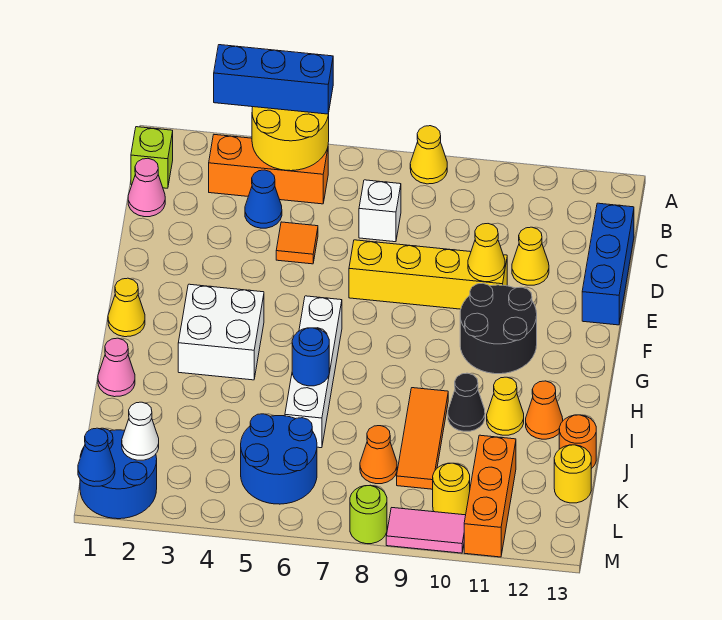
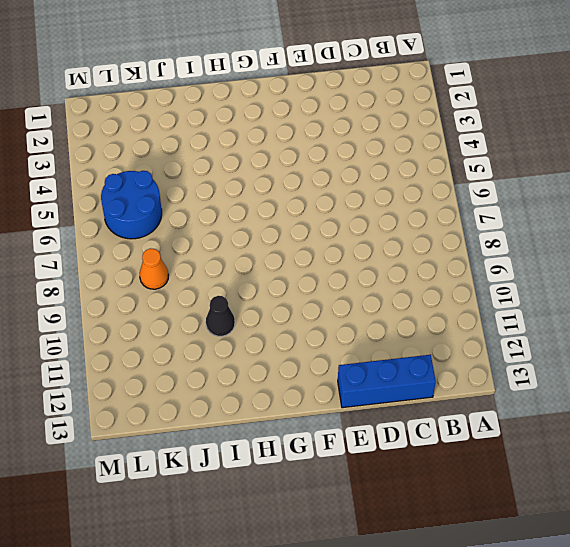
none -> yellow cone A8 level 1
none -> lime brick B1 level 1
none -> orange brick B3:B5 level 1
none -> pink cone C1 level 1

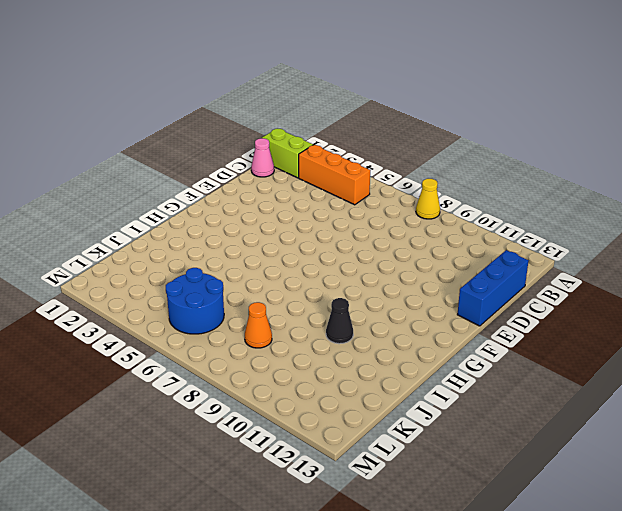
lime brick B1:B2 level 1 -> lime brick B1 level 1
none -> blue cone C4 level 1
none -> white brick C7 level 1
none -> orange tile D5 level 1
none -> yellow cone D11 level 1

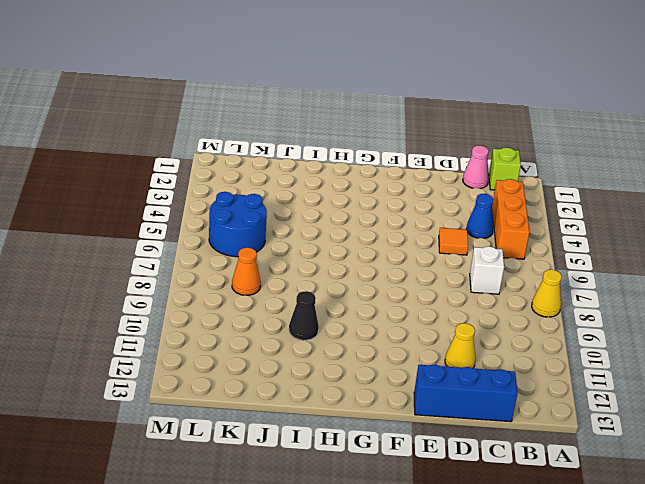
none -> yellow brick E7:E10 level 1
none -> black round brick F10:G11 level 1
none -> yellow cone G1 level 1
none -> white brick G3:H4 level 1

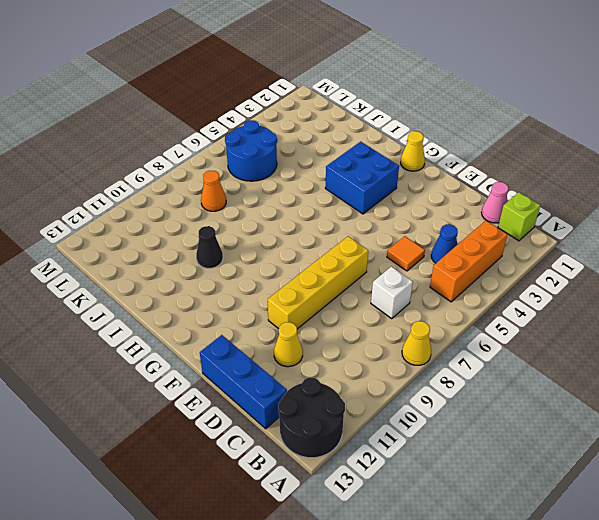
black round brick A12:B13 level 1 -> black round brick F10:G11 level 1
blue brick G3:H4 level 1 -> white brick G3:H4 level 1
none -> white brick G6:J6 level 1
none -> pink cone I1 level 1
none -> orange tile I9:K9 level 1
none -> yellow cone I11 level 1

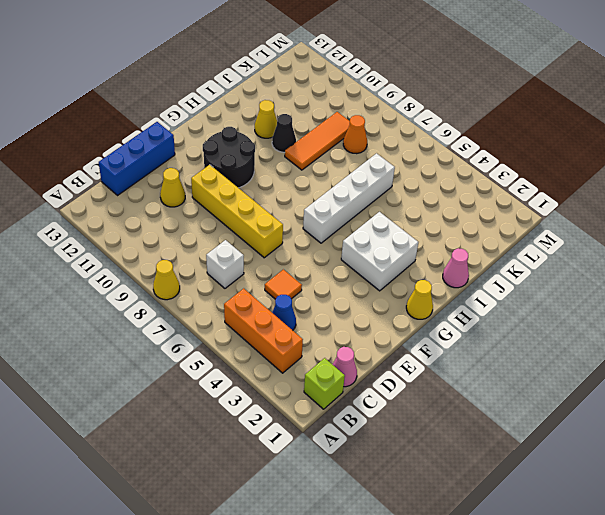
none -> orange cone I12 level 1
none -> orange round brick J13 level 1
none -> blue round brick K5:L6 level 1
none -> orange brick K11:M11 level 1

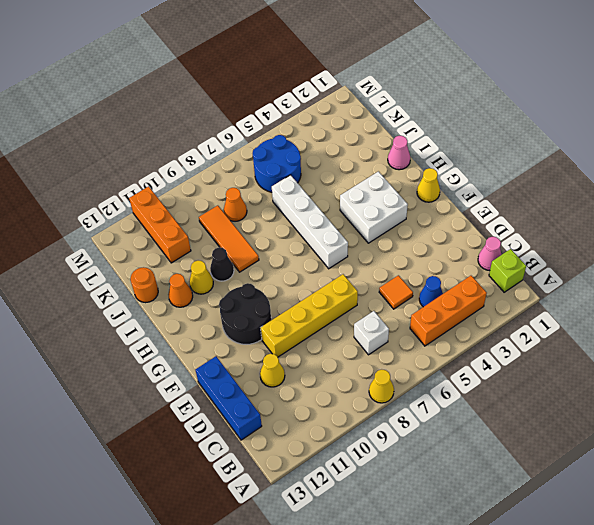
none -> yellow round brick K13 level 1
none -> blue round brick L1:M2 level 1
none -> yellow round brick L10 level 1
none -> lime round brick M8 level 1

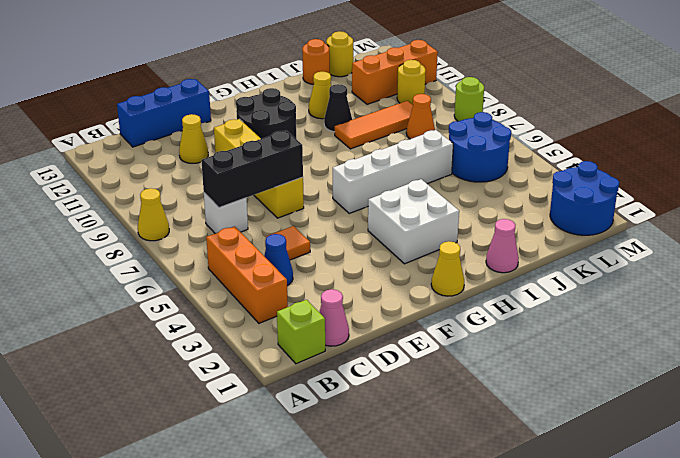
black brick C7:E7 level 2 -> none
none -> orange cone I12 level 1
none -> pink tile M9:M10 level 1
none -> yellow round brick A4:B5 level 2
none -> yellow cone E10 level 2

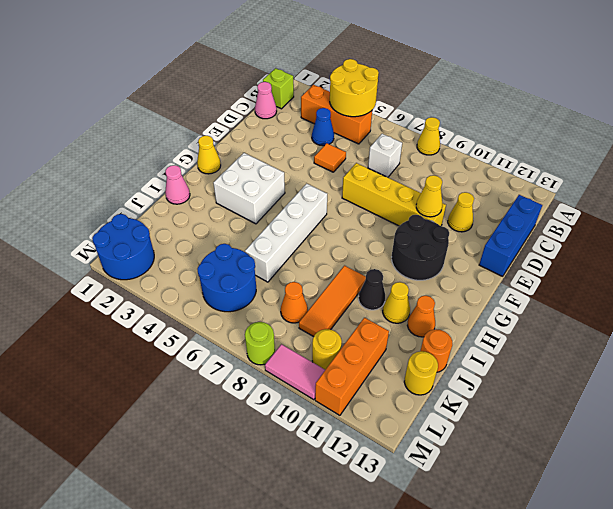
none -> blue round brick I6 level 2
none -> white cone L2 level 2
none -> blue cone M1 level 2
none -> blue brick A3:A5 level 3

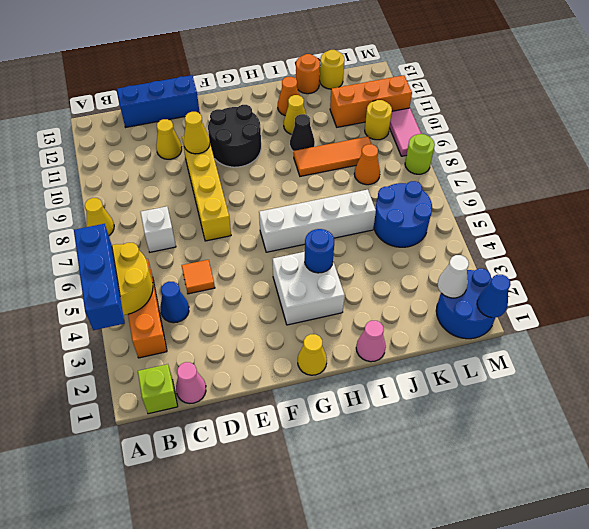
blue round brick H4 level 2 -> blue round brick I6 level 2

